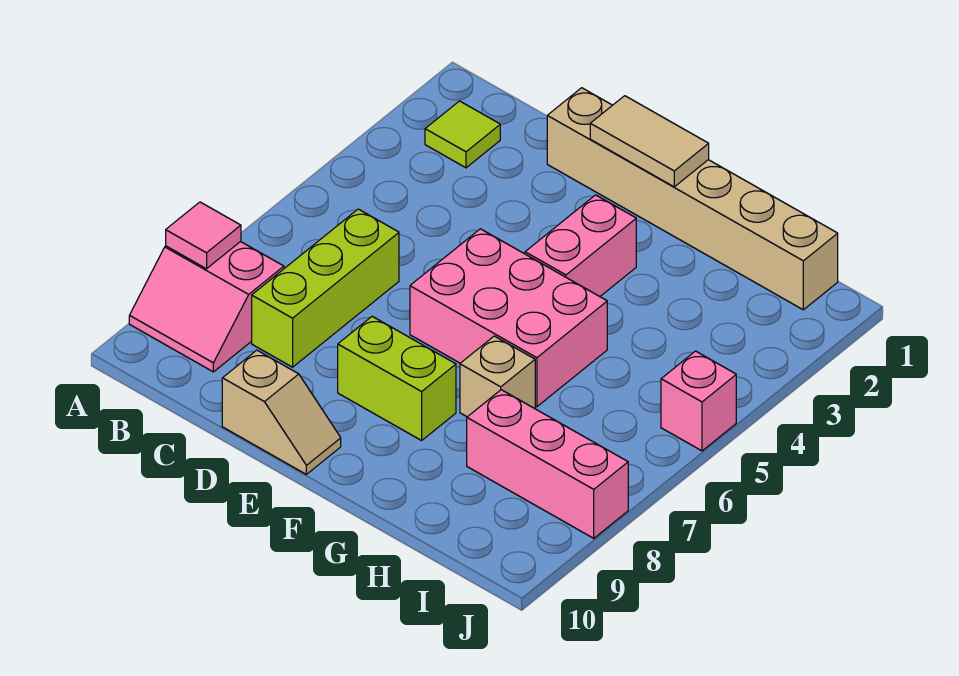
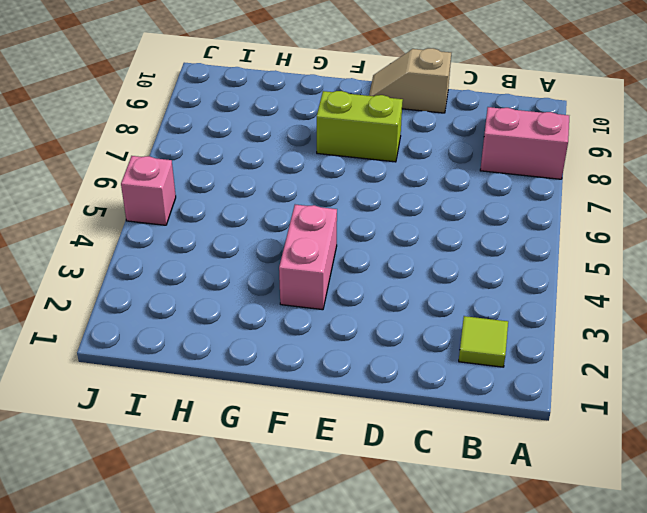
none -> lime brick C6:C8 level 1
none -> tan brick D1:I1 level 1
none -> pink brick E5:G6 level 1

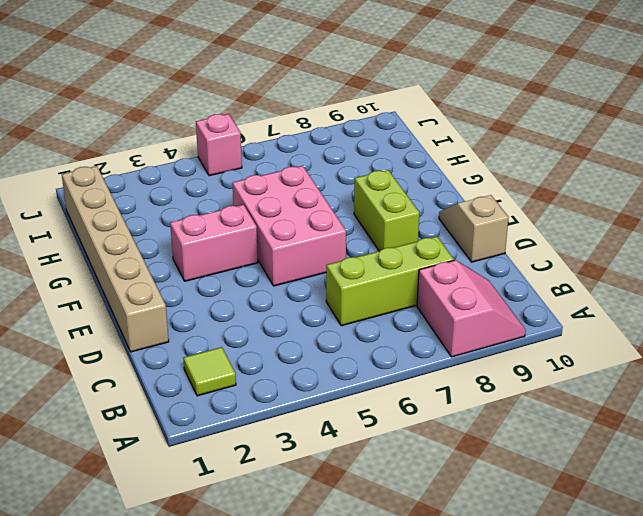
none -> tan brick G7 level 1
none -> pink brick H8:J8 level 1
none -> pink tile A8 level 2

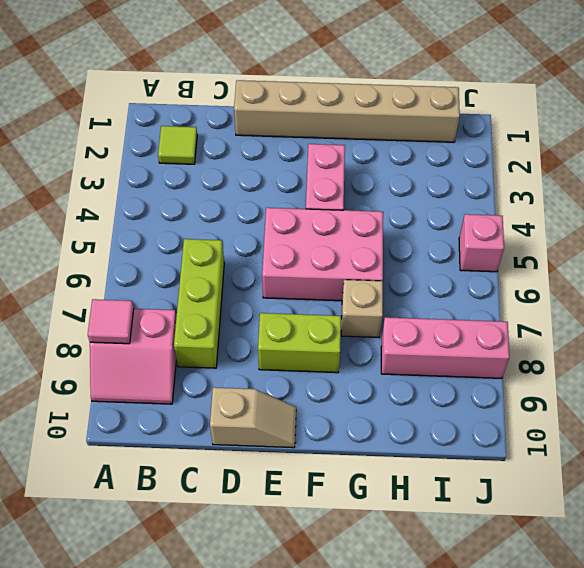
none -> tan tile E1:F1 level 2

